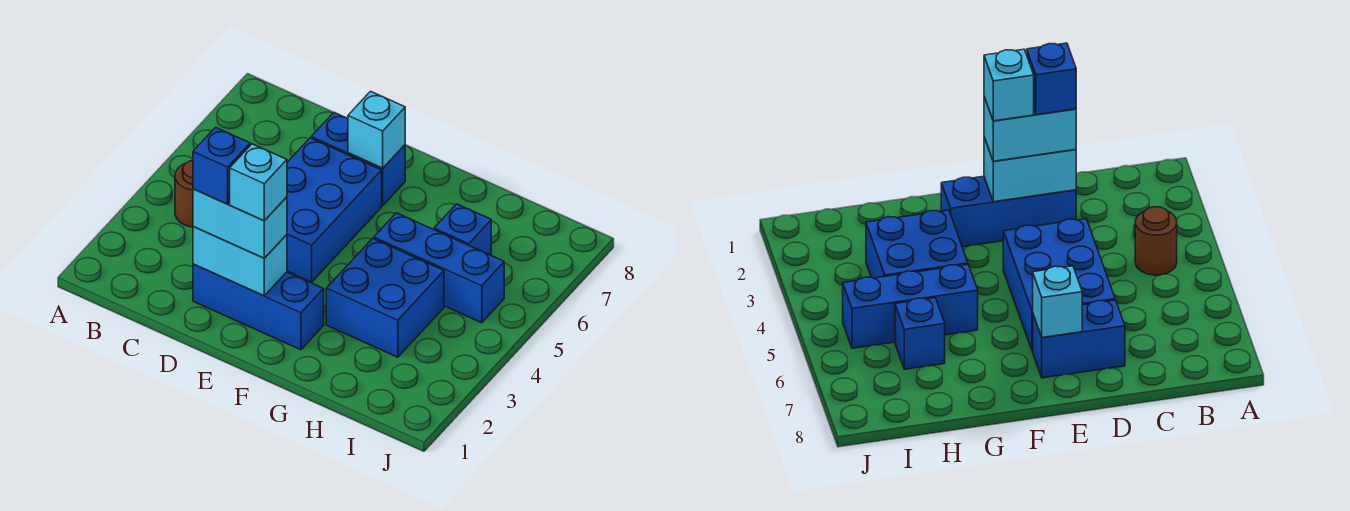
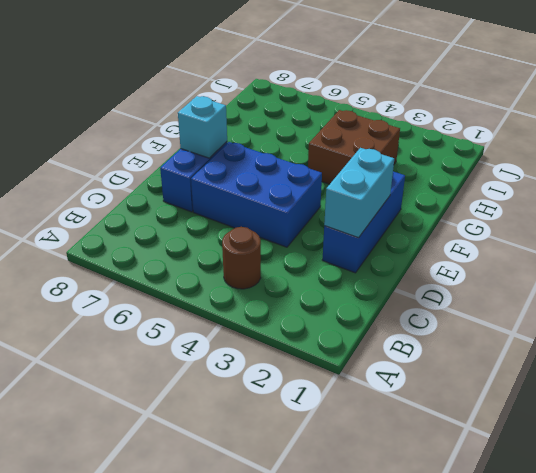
brown brick G3:H4 level 1 -> blue brick G3:H4 level 1
none -> blue brick G5:I5 level 1
none -> blue brick H6 level 1
none -> cyan brick D2:E2 level 3

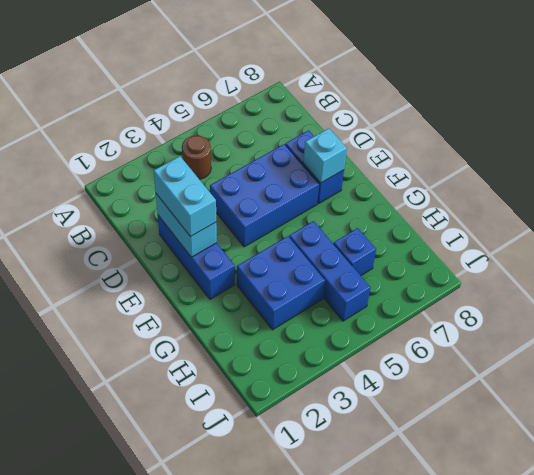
none -> blue brick D2 level 4
none -> cyan brick E2 level 4

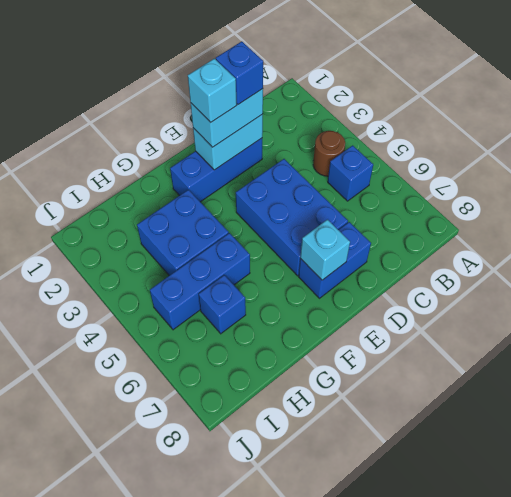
blue brick B5 level 1 -> none

